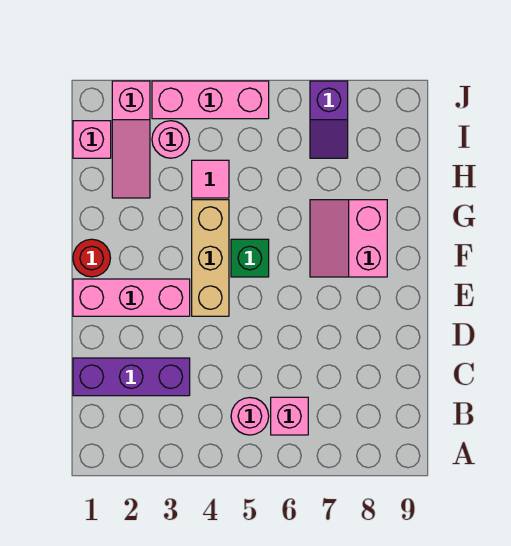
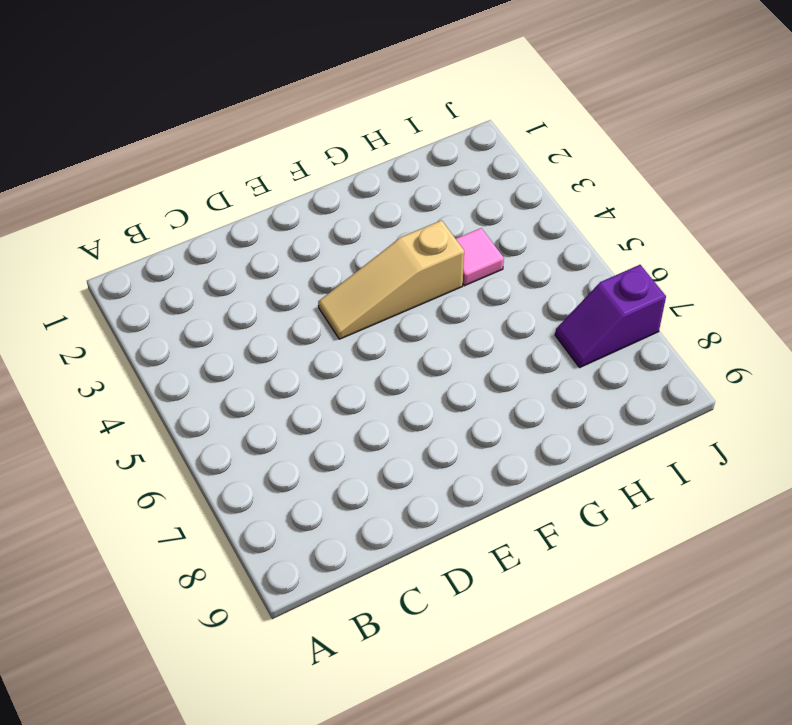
tan slope E4:G4 level 1 top G -> tan brick E4:G4 level 1
none -> pink round brick B5 level 1
none -> pink brick B6 level 1
none -> purple brick C1:C3 level 1

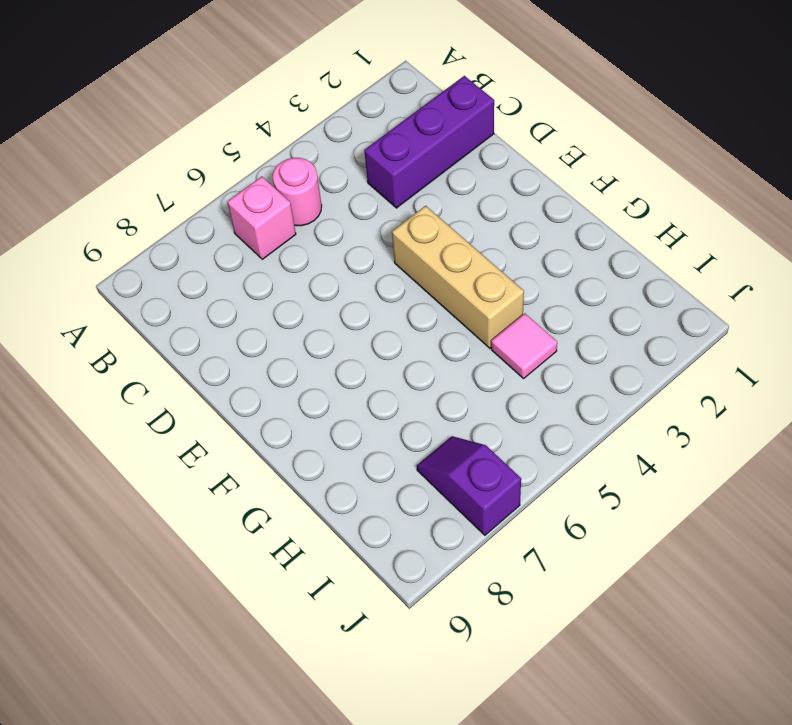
none -> pink brick E1:E3 level 1
none -> red round brick F1 level 1
none -> green brick F5 level 1

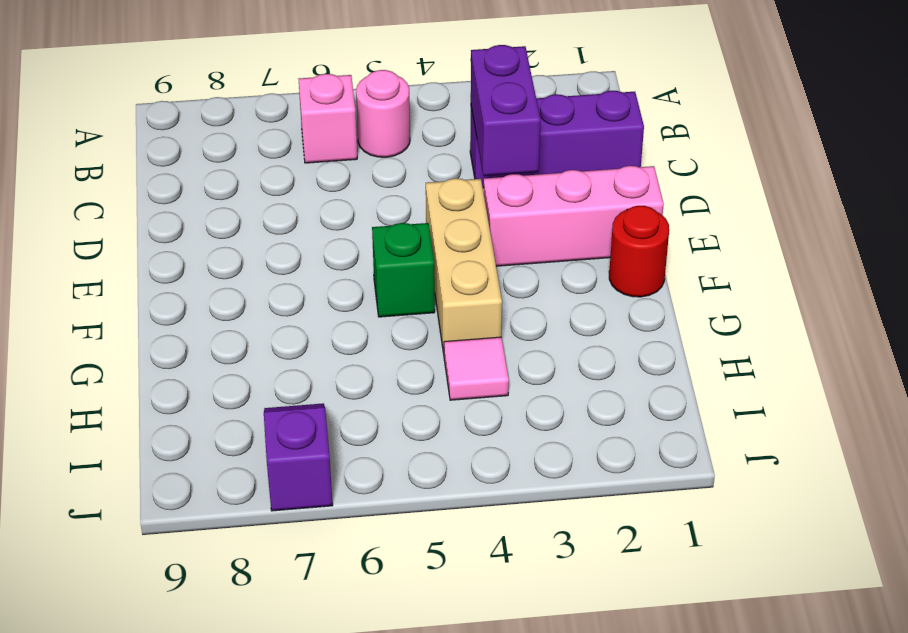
purple brick C3:D3 level 2 -> none
none -> pink slope F7:G8 level 1 top 8
none -> pink slope H2:J2 level 1 top J
none -> pink brick I1 level 1

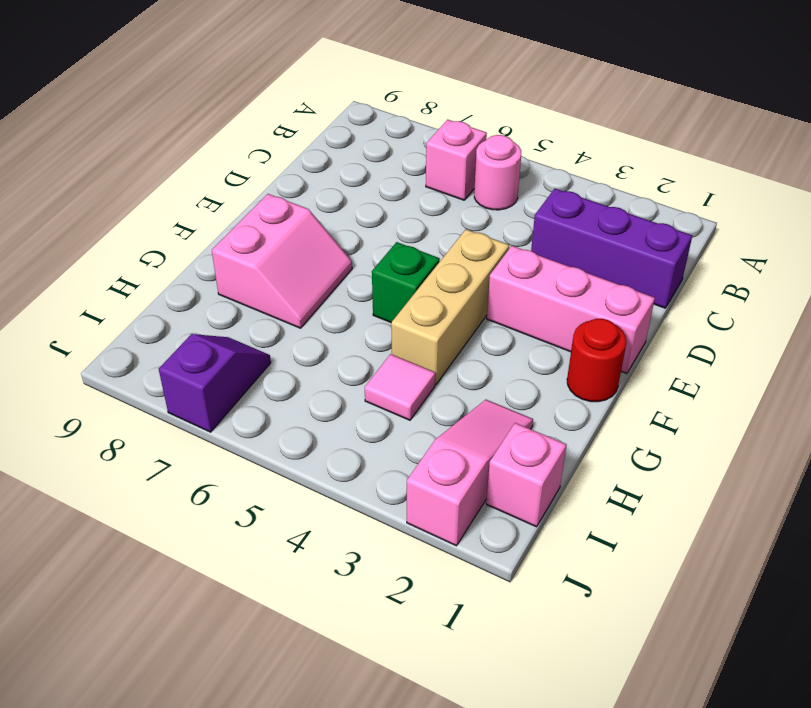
none -> pink round brick I3 level 1
none -> pink brick J3:J5 level 1

